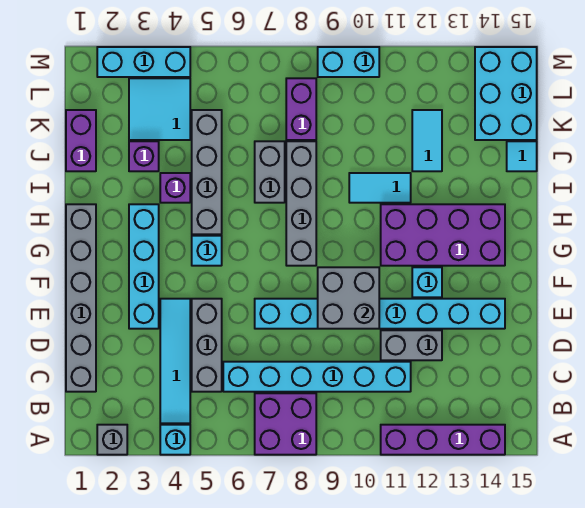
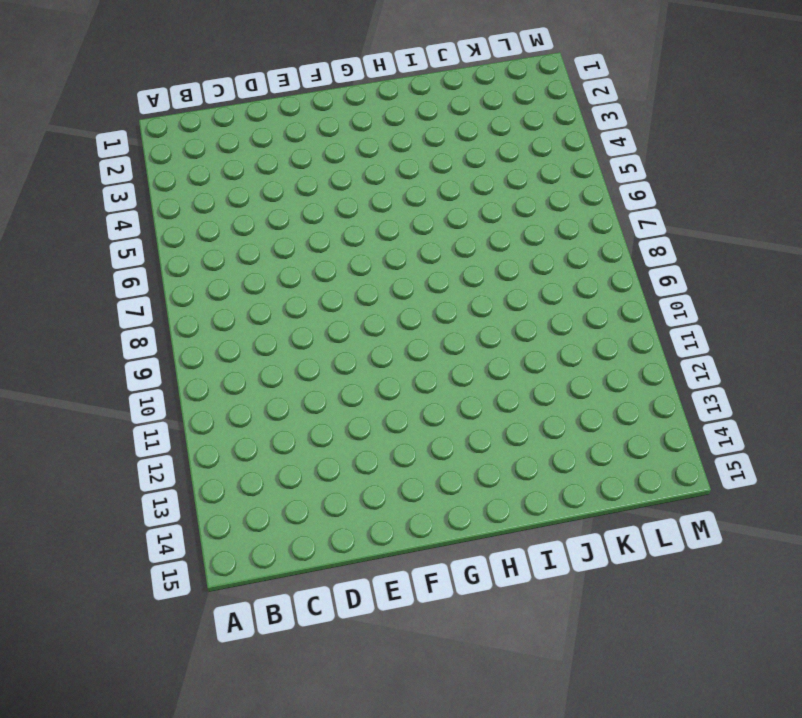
none -> grey brick A2 level 1
none -> cyan brick A4 level 1
none -> purple brick A7:B8 level 1

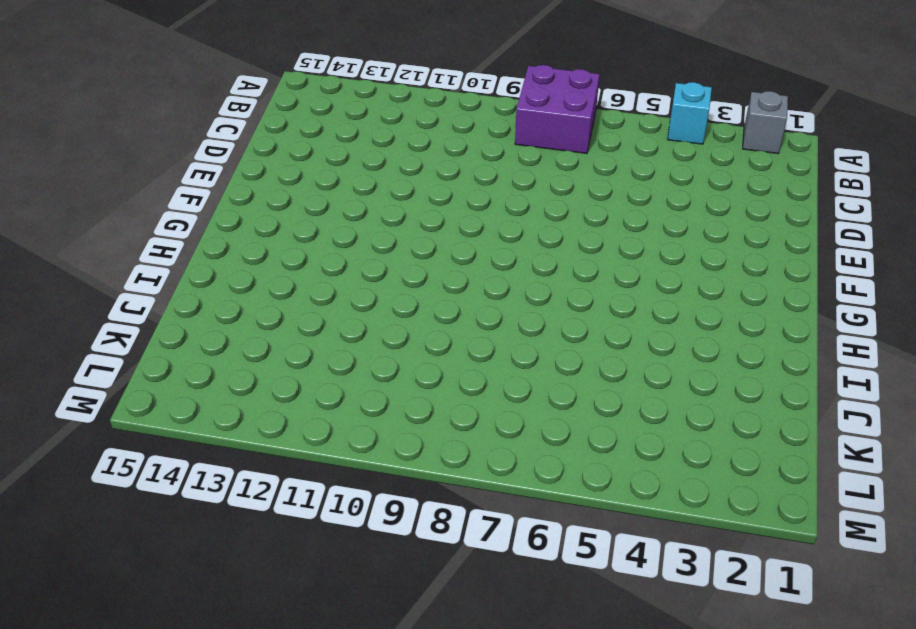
none -> purple brick A11:A14 level 1
none -> cyan tile B4:E4 level 1
none -> grey brick C1:H1 level 1

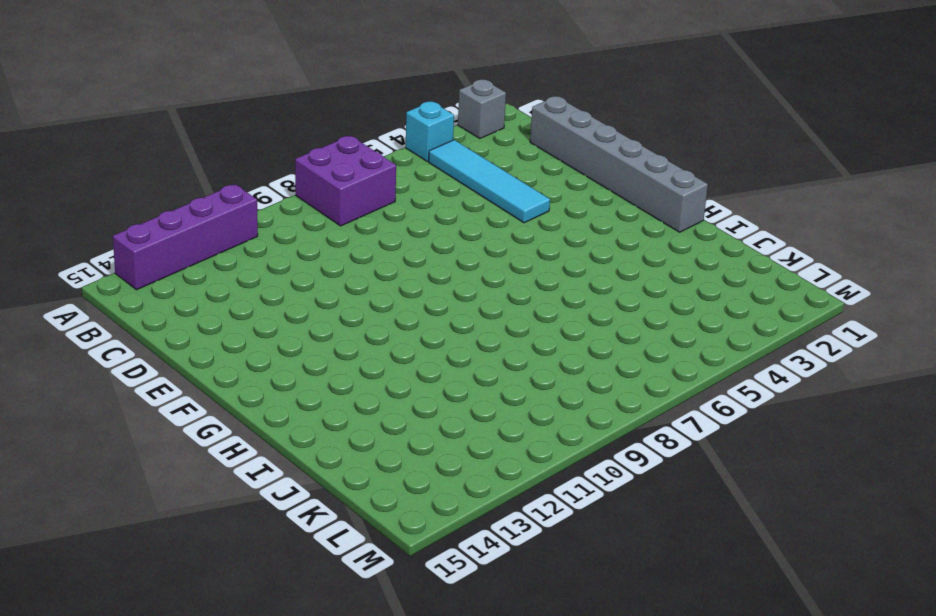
none -> grey brick C5:E5 level 1
none -> cyan brick C6:C11 level 1
none -> grey brick D11:D12 level 1

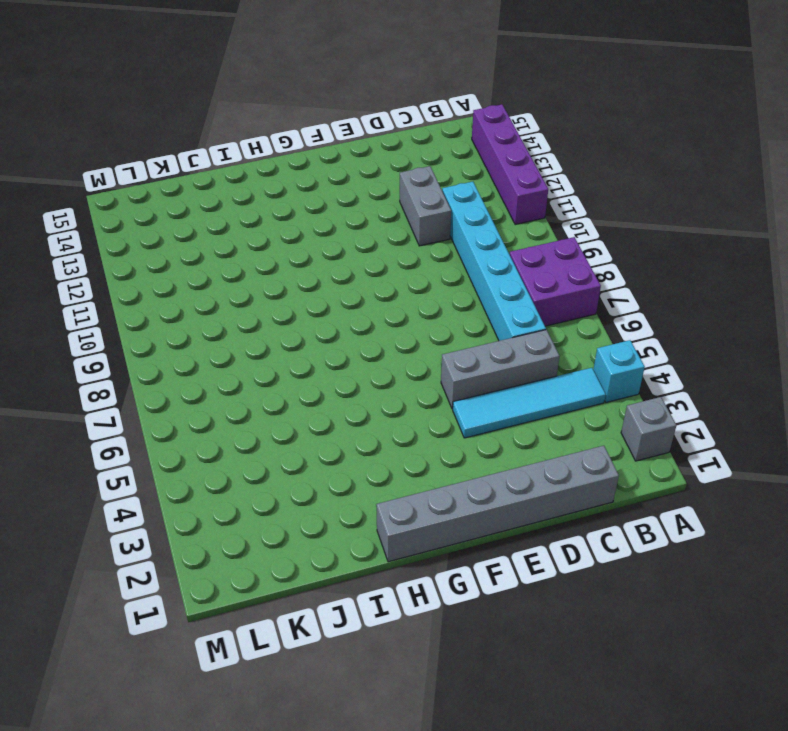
none -> cyan brick E3:H3 level 1
none -> cyan brick E7:E14 level 1
none -> cyan brick F12 level 1

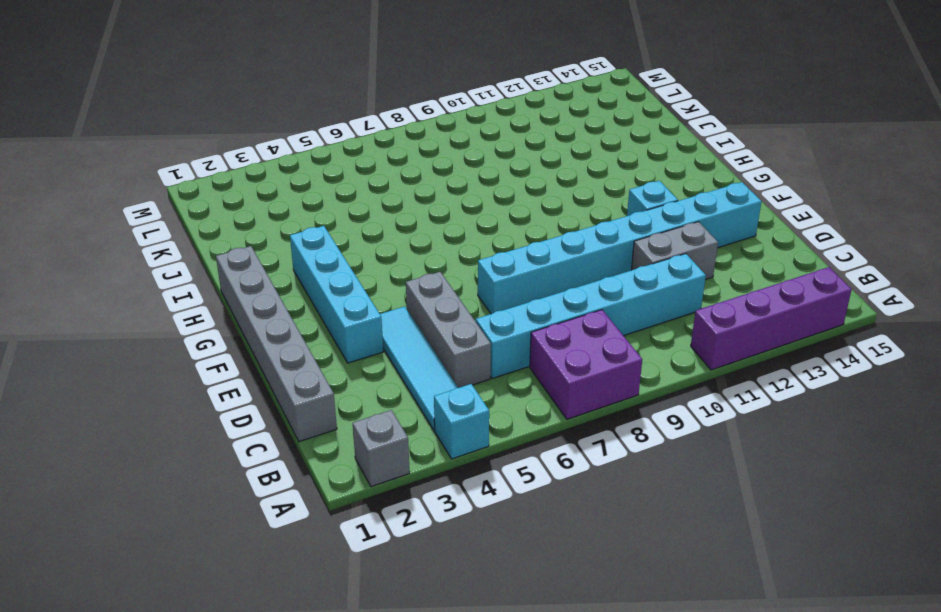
none -> cyan brick G5 level 1
none -> grey brick G8:J8 level 1
none -> purple brick G11:H14 level 1

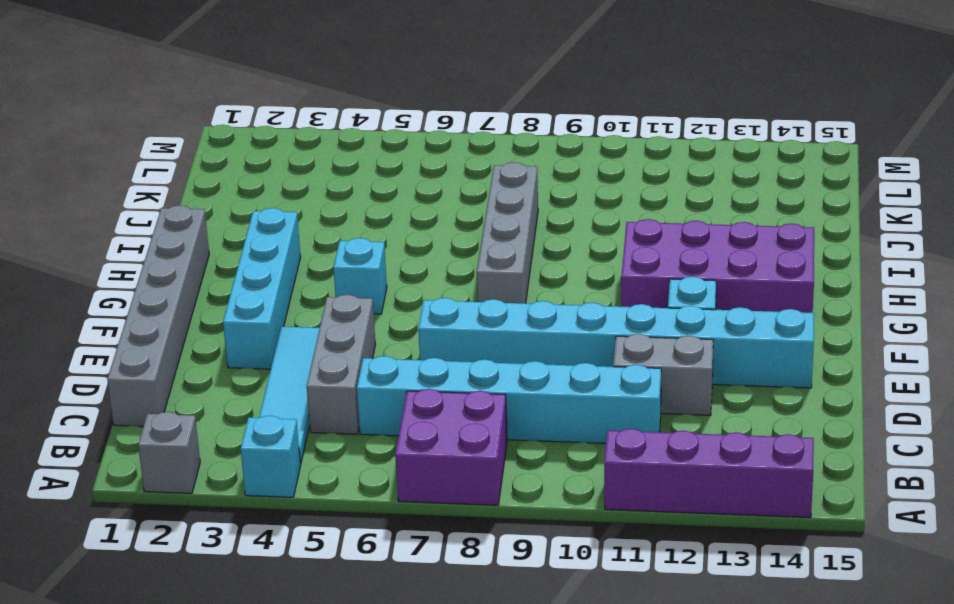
none -> grey brick H5:K5 level 1
none -> purple brick I4 level 1
none -> grey brick I7:J7 level 1

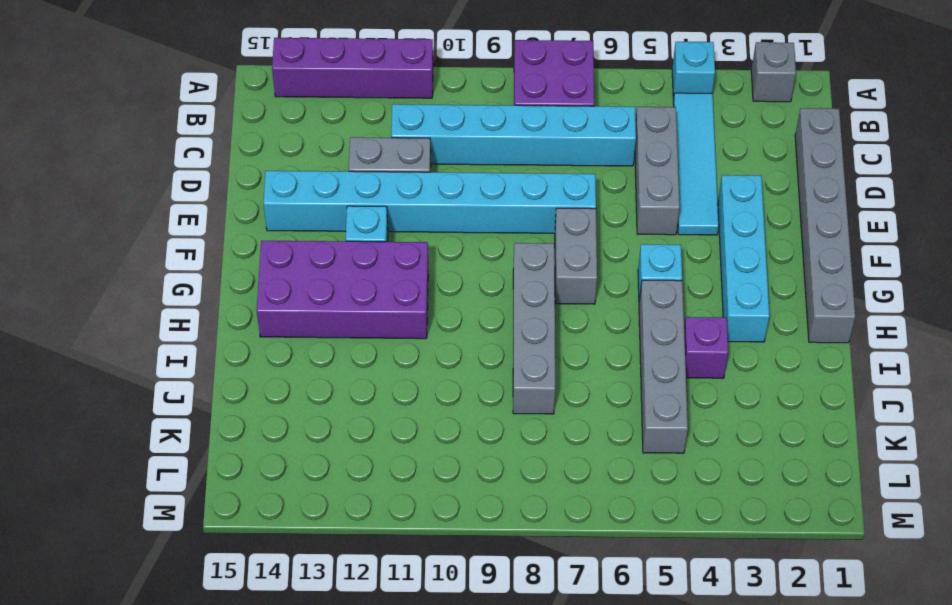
grey brick F7:G7 level 1 -> grey brick I7:J7 level 1
none -> cyan tile I10:I11 level 1
none -> purple brick J1:K1 level 1
none -> purple brick J3 level 1

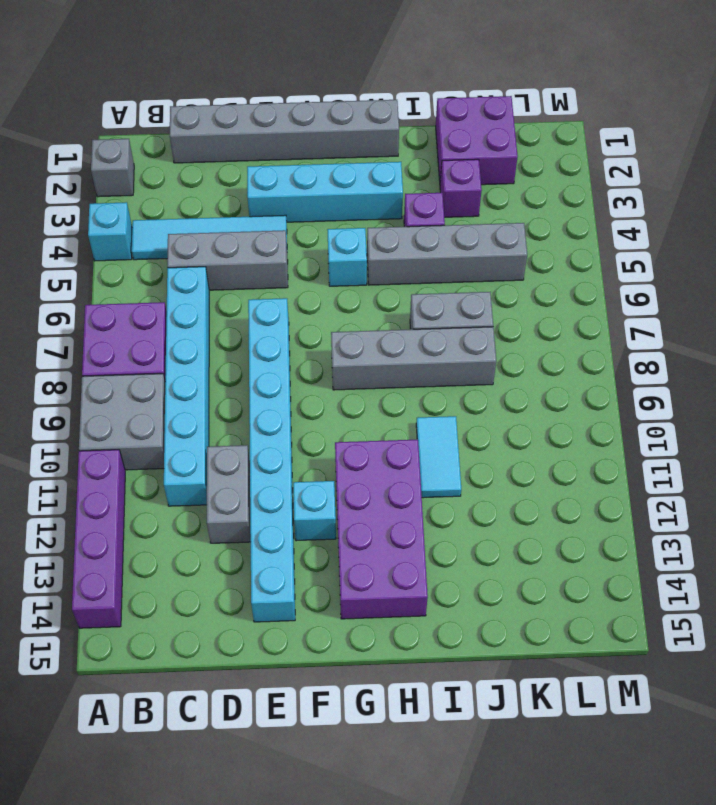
grey brick A9:B10 level 1 -> grey brick E9:F10 level 2
purple brick J1:K2 level 1 -> purple brick J1:K1 level 1
none -> cyan tile J12:K12 level 1
none -> cyan tile J15 level 1
none -> cyan tile K3:L4 level 1

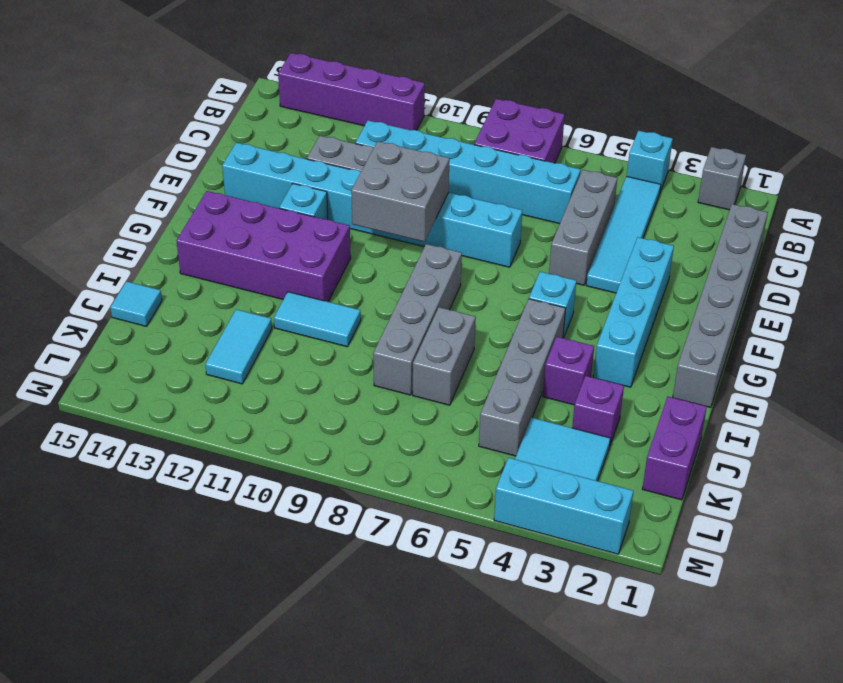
none -> purple brick K8:L8 level 1
none -> cyan brick K14:M15 level 1
none -> cyan brick M9:M10 level 1

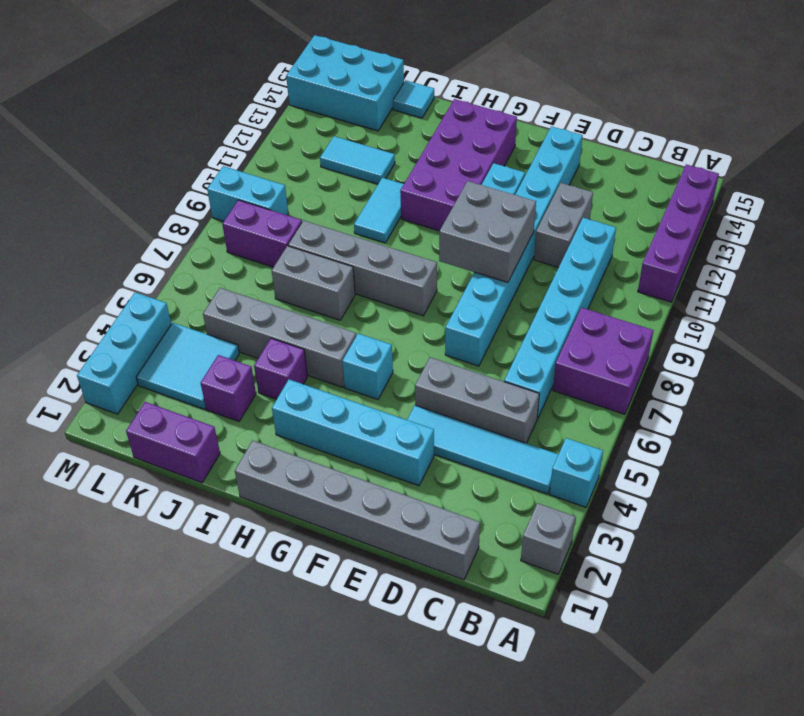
cyan brick L9:M9 level 1 -> cyan brick M9:M10 level 1

